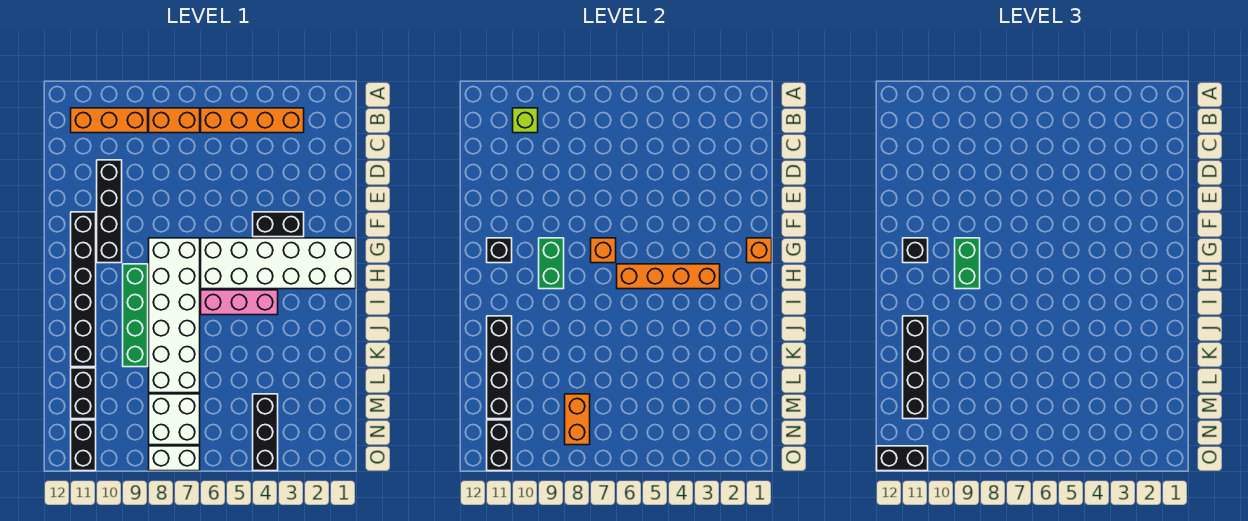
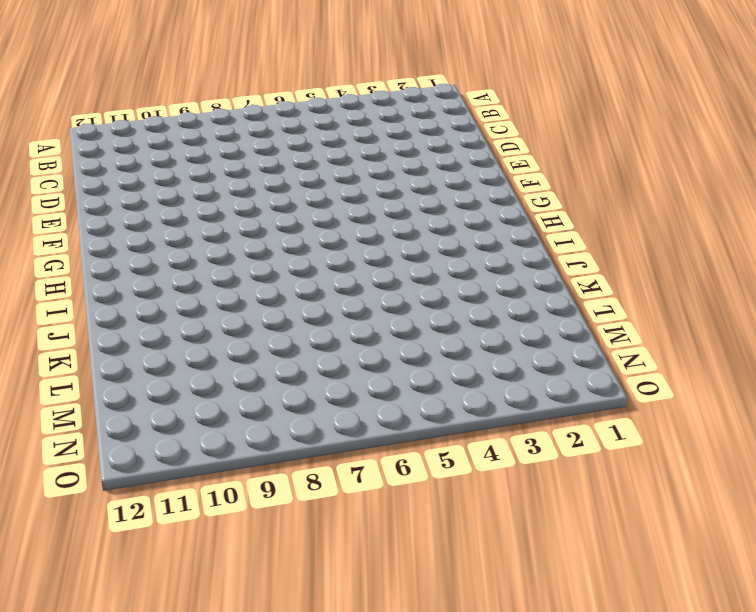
none -> orange brick B3:B6 level 1
none -> orange brick B7:B8 level 1
none -> orange brick B9:B11 level 1

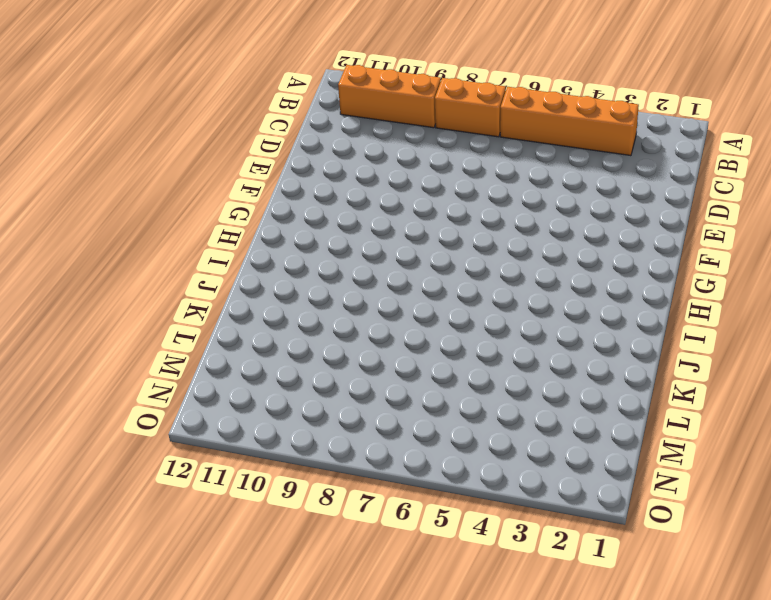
none -> black brick D10:G10 level 1
none -> black brick F3:F4 level 1
none -> black brick F11:K11 level 1

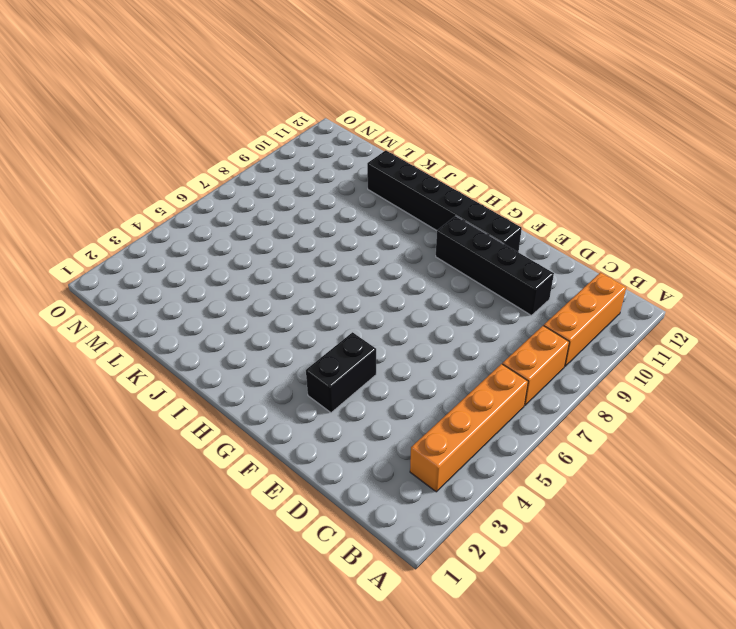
none -> white brick G1:H6 level 1
none -> white brick G7:L8 level 1
none -> green brick H9:K9 level 1

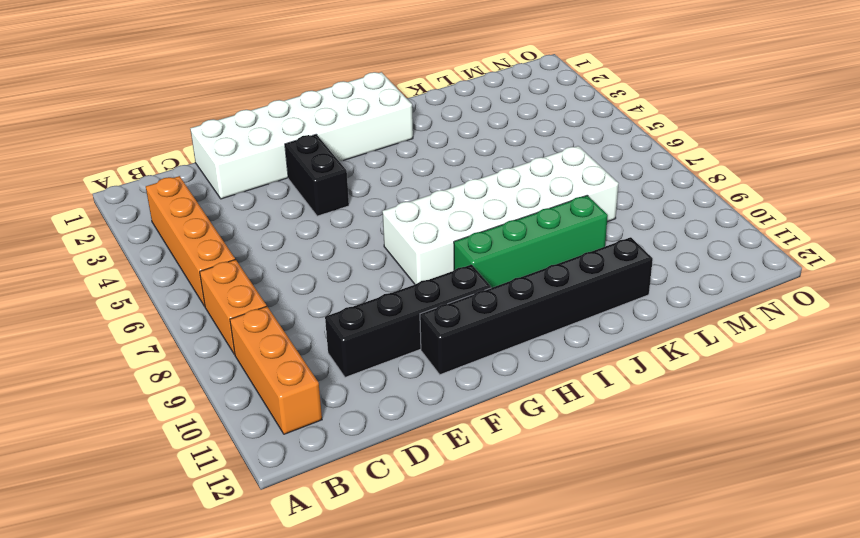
white brick D1:I2 level 1 -> white brick G1:H6 level 1
none -> pink brick I4:I6 level 1
none -> black brick L11:M11 level 1
none -> black brick M4:O4 level 1

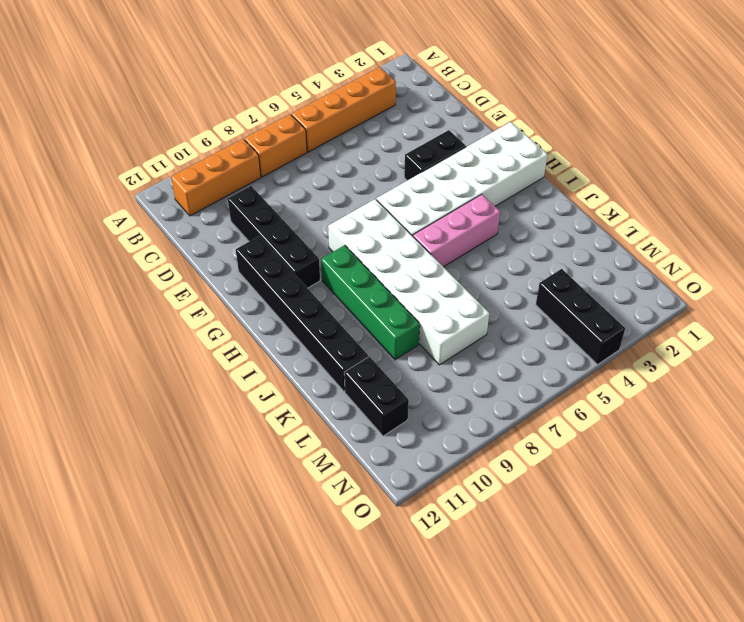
none -> white brick M7:N8 level 1
none -> black brick N11:O11 level 1
none -> white brick O7:O8 level 1

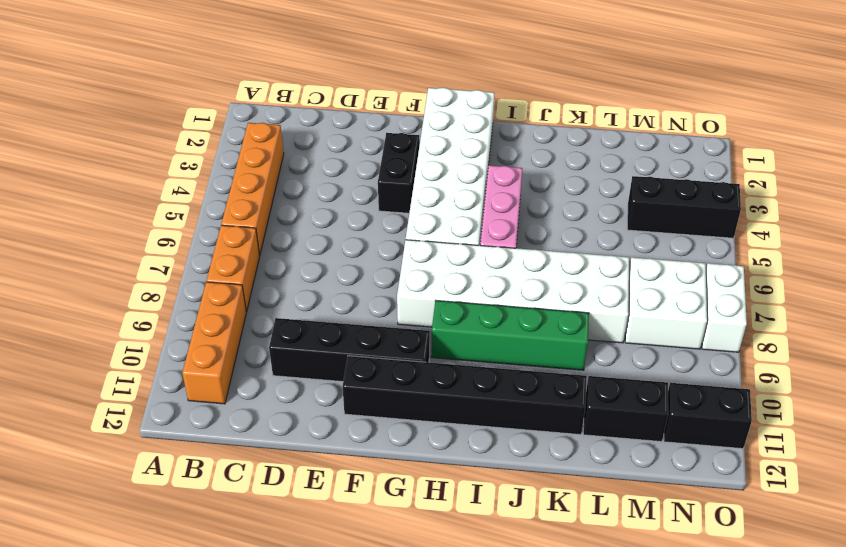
none -> lime brick B10 level 2
none -> orange brick G1 level 2
none -> orange brick G7 level 2

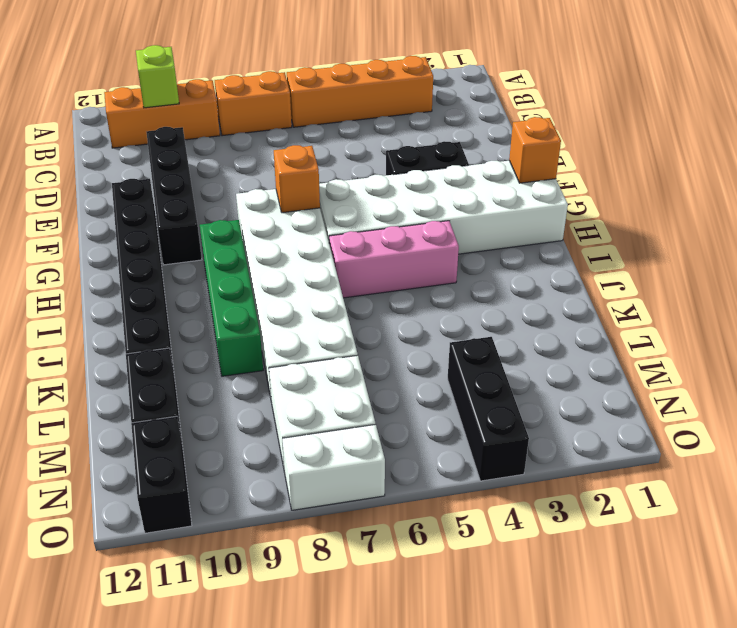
none -> green brick G9:H9 level 2
none -> black brick G11 level 2
none -> orange brick H3:H6 level 2

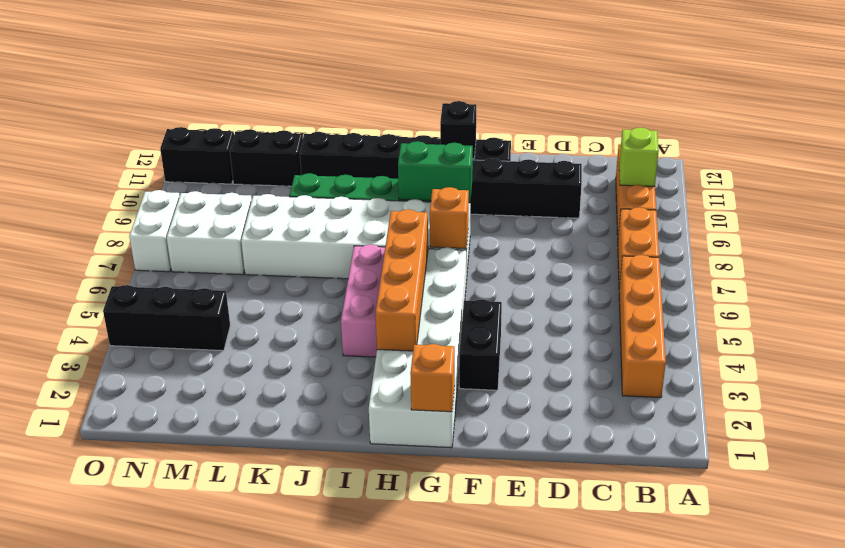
none -> black brick J11:M11 level 2
none -> orange brick M8:N8 level 2
none -> black brick N11:O11 level 2

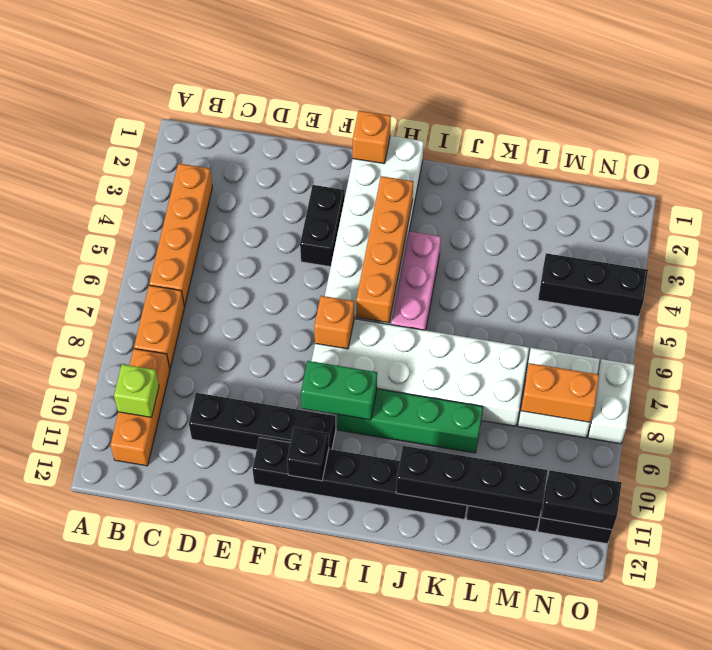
none -> green brick G9:H9 level 3
none -> black brick G11 level 3
none -> black brick J11:M11 level 3

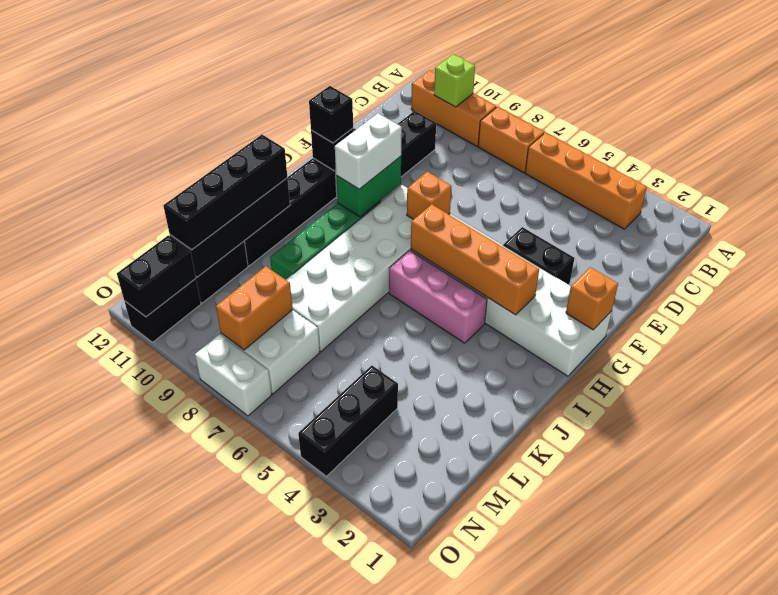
white brick G9:H9 level 3 -> green brick G9:H9 level 3
none -> black brick O11:O12 level 3

